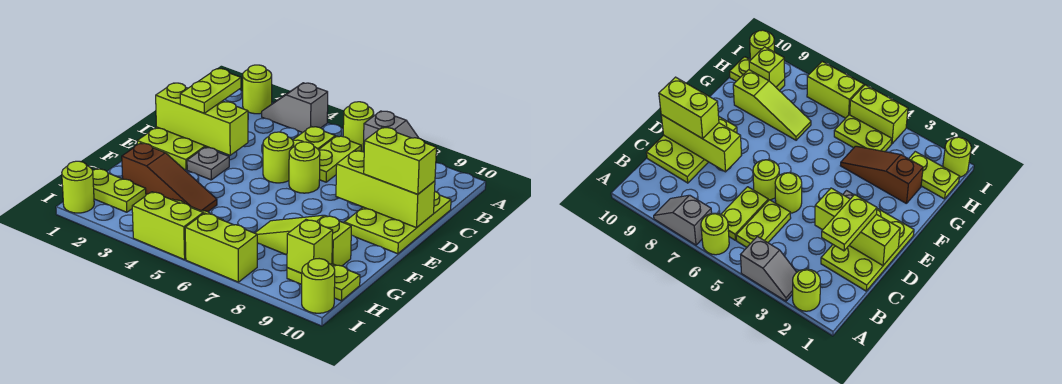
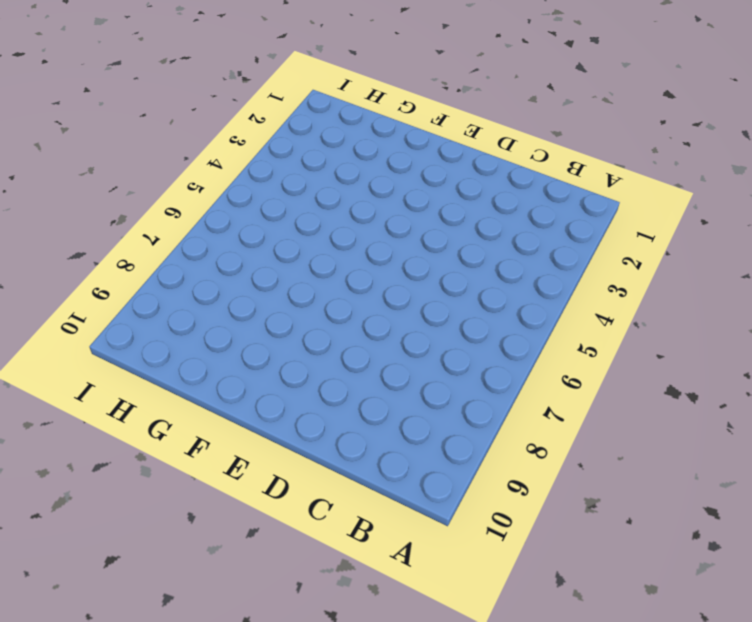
none -> lime round brick A2 level 1
none -> grey slope A3:A4 level 1 top 4
none -> lime round brick A6 level 1

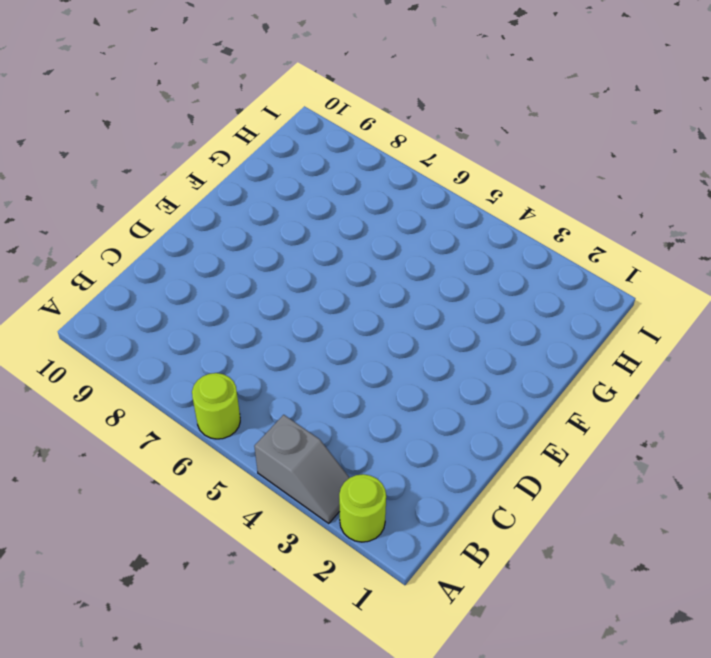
none -> grey slope A7:A8 level 1 top 7
none -> lime plate B5:C5 level 1
none -> lime plate B6:C6 level 1

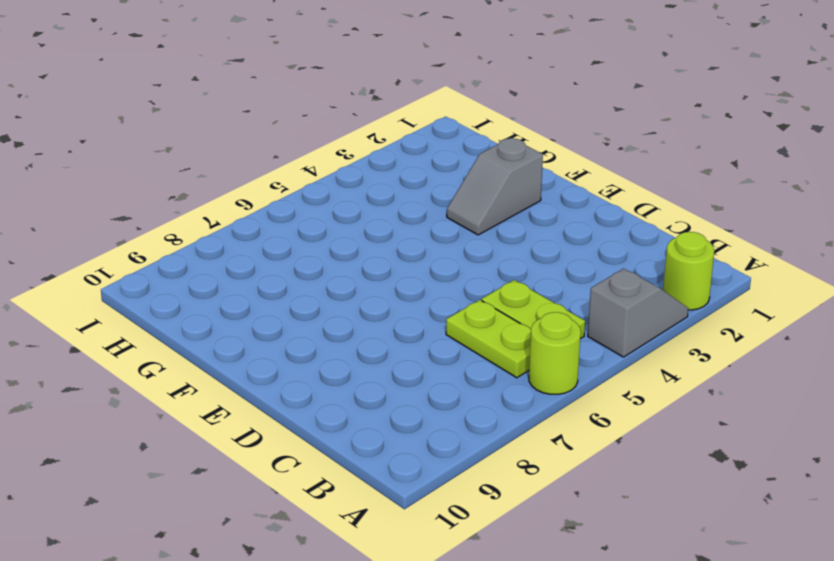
grey slope F2:F3 level 1 top 2 -> grey slope A7:A8 level 1 top 7
none -> lime plate C1:E2 level 1
none -> lime plate C9:E10 level 1
none -> lime round brick D5 level 1

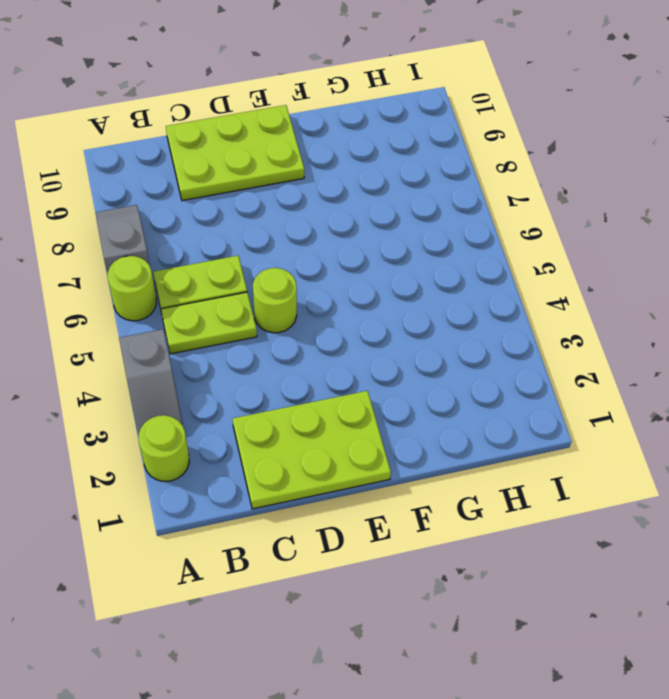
none -> lime round brick D6 level 1
none -> grey plate E3 level 1
none -> brown slope G2:G4 level 1 top 2

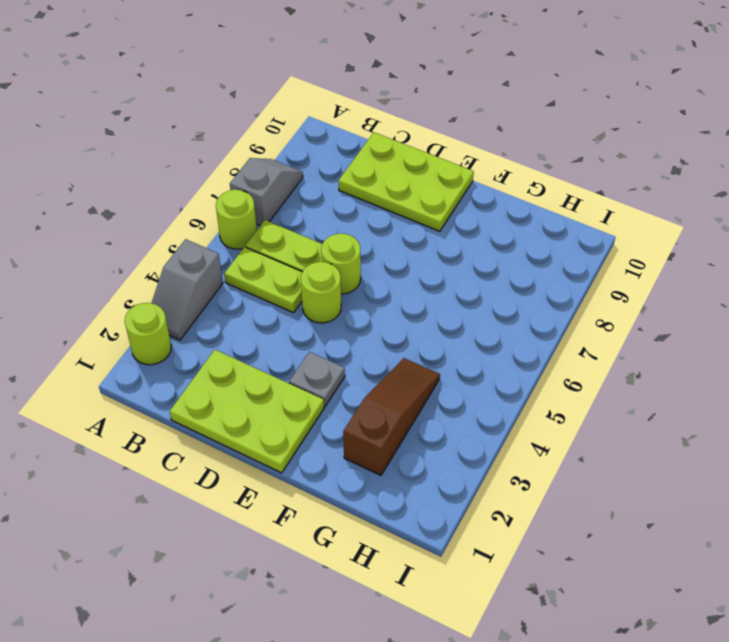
none -> lime slope G7:G9 level 1 top 9
none -> lime plate H1:H2 level 1
none -> lime plate H4:H5 level 1

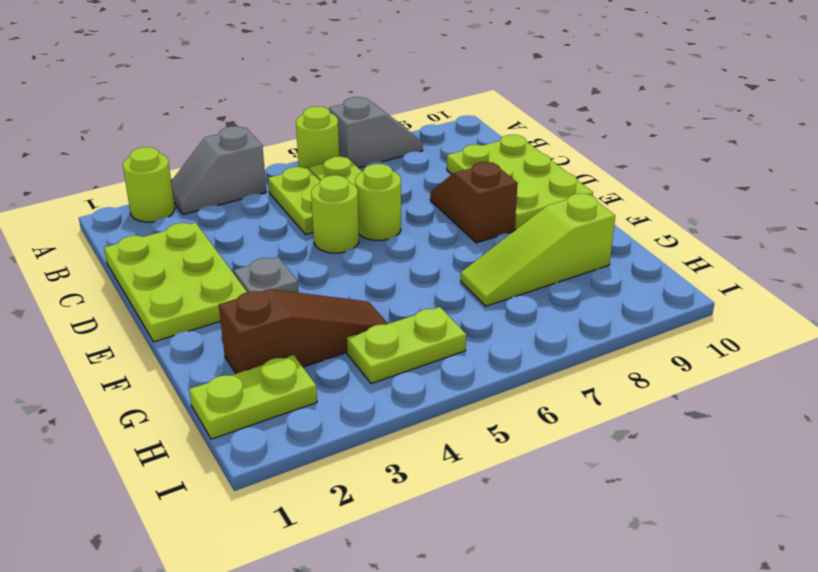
brown slope D8:E8 level 1 top E -> none
none -> lime plate H9:H10 level 1
none -> lime round brick I1 level 1
none -> lime brick I4:I5 level 1

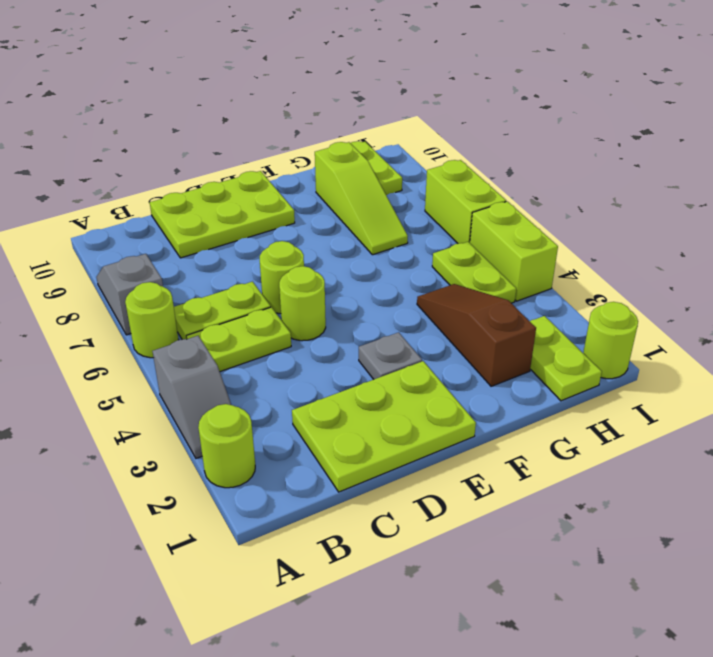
none -> lime round brick I10 level 1
none -> lime brick D1:D3 level 2
none -> lime brick D8:D10 level 2

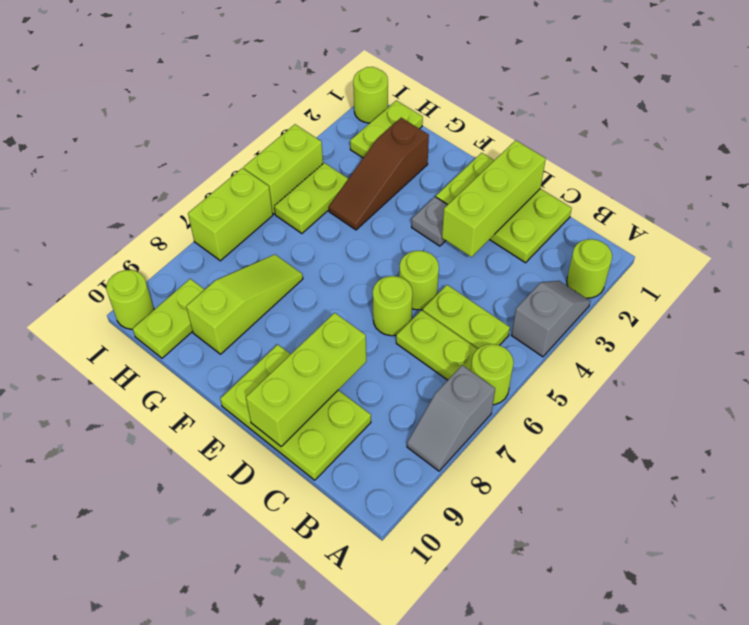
none -> lime brick H9 level 2
none -> lime plate C2:D2 level 3
none -> lime brick D9:D10 level 3

